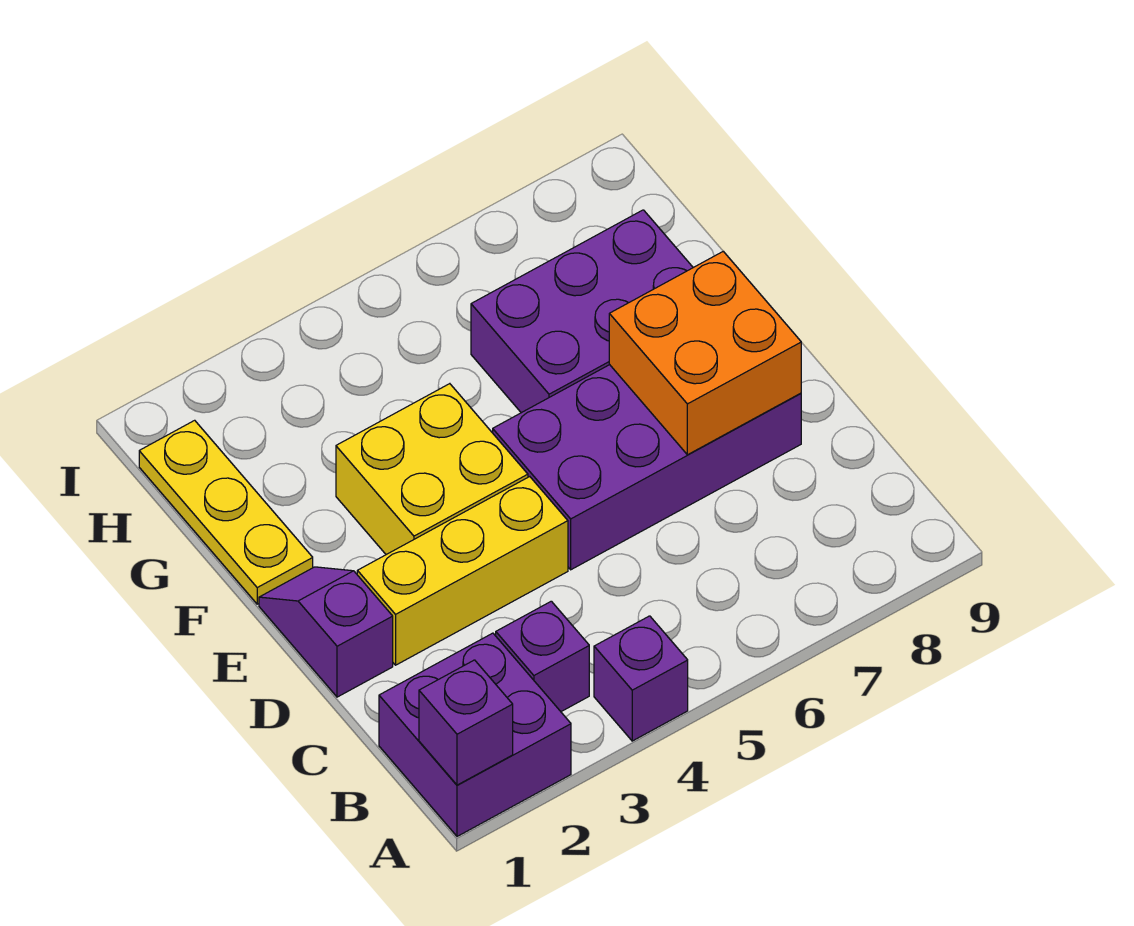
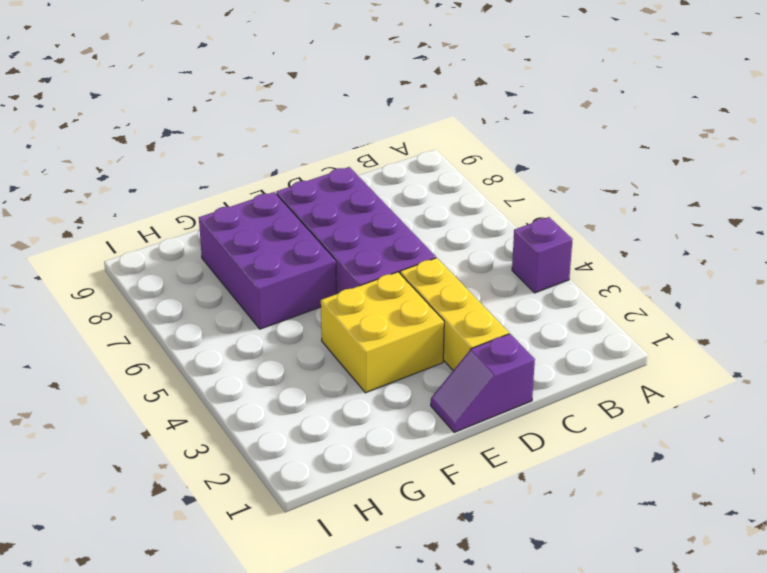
none -> purple brick A1:B2 level 1
none -> purple brick B3 level 1

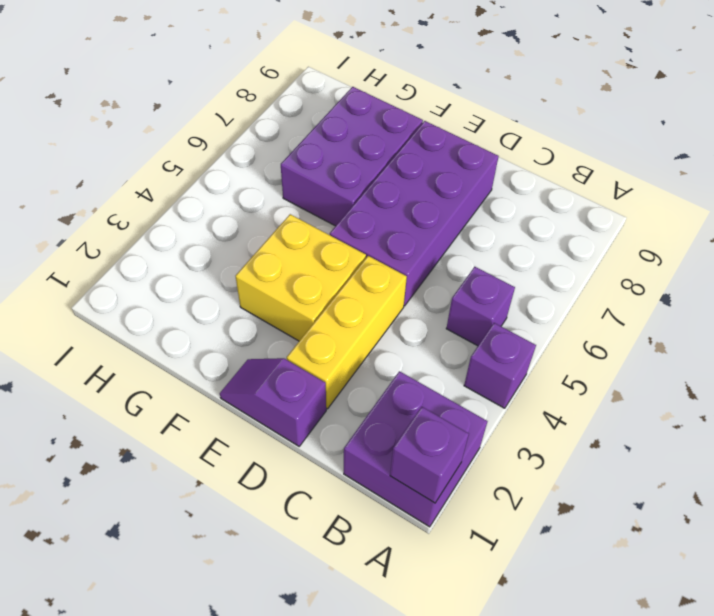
purple brick B5 level 1 -> purple brick B3 level 1
none -> yellow plate F1:H1 level 1
none -> orange brick D7:E8 level 2

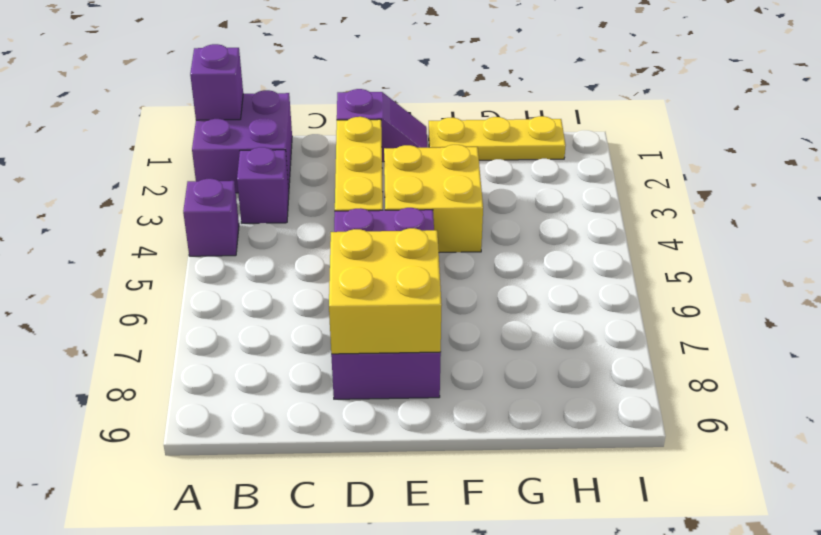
yellow brick D7:E8 level 2 -> orange brick D7:E8 level 2
none -> purple brick F6:G8 level 1

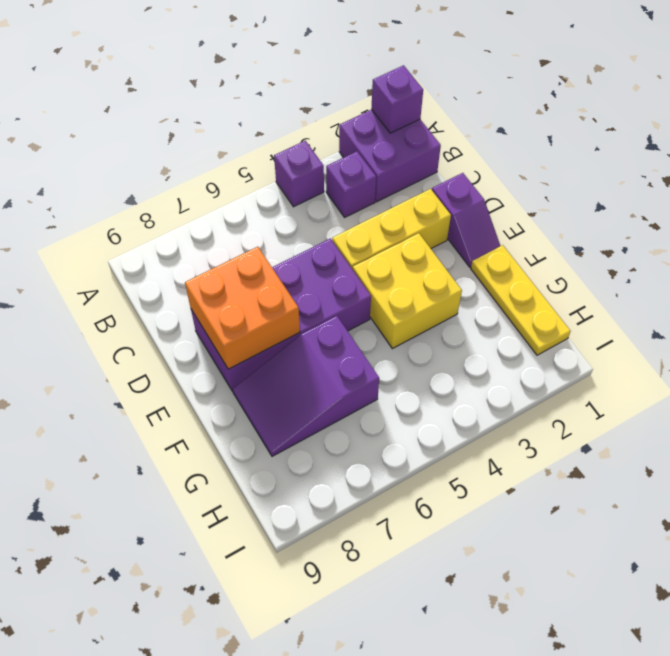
purple slope F6:G8 level 1 top 6 -> purple brick F6:G8 level 1

